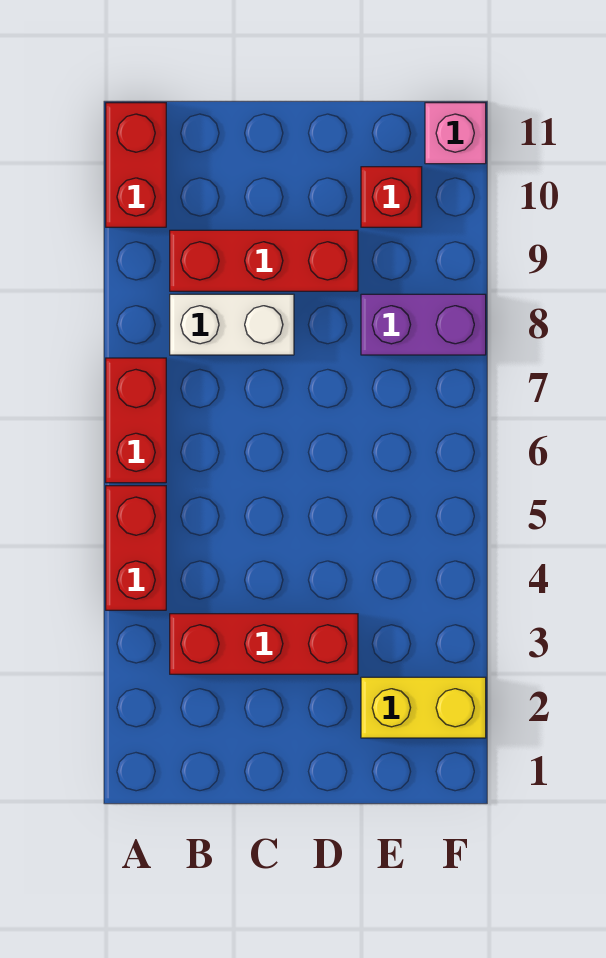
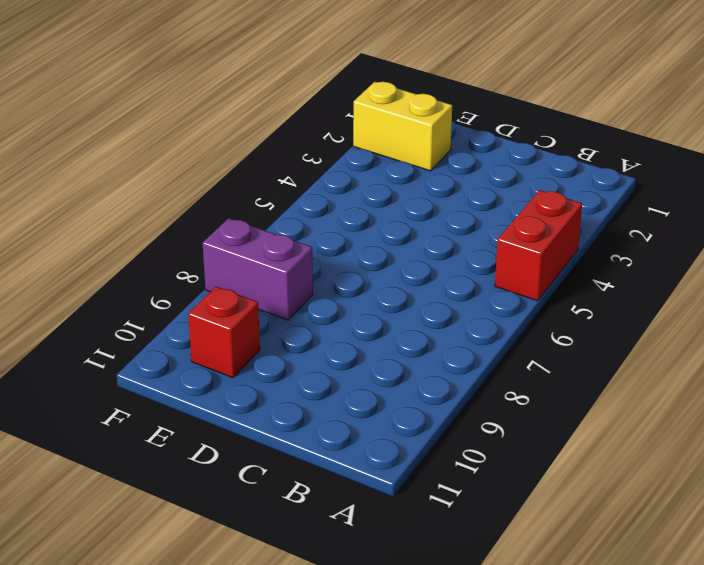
none -> red brick A6:A7 level 1
none -> red brick A10:A11 level 1

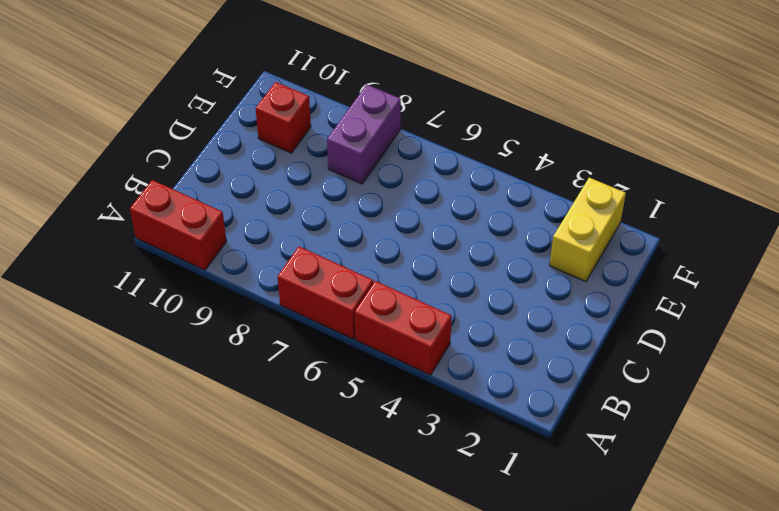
none -> red brick B3:D3 level 1
none -> white brick B8:C8 level 1

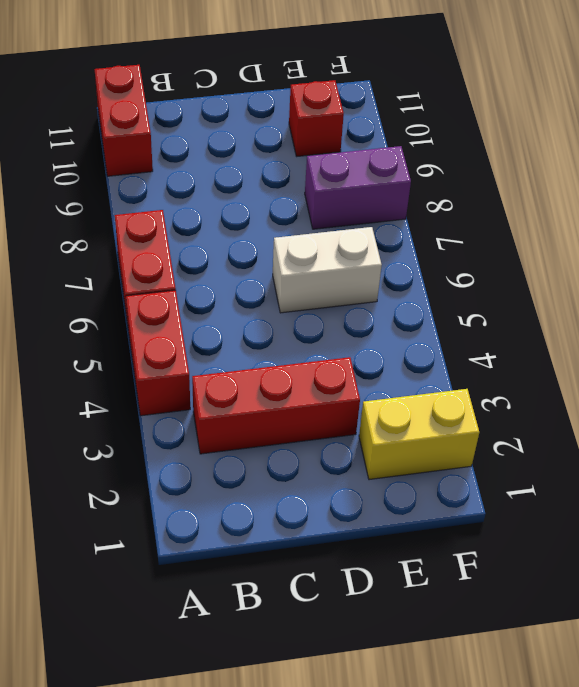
white brick D6:E6 level 1 -> white brick B8:C8 level 1
none -> red brick B9:D9 level 1
none -> pink brick F11 level 1

